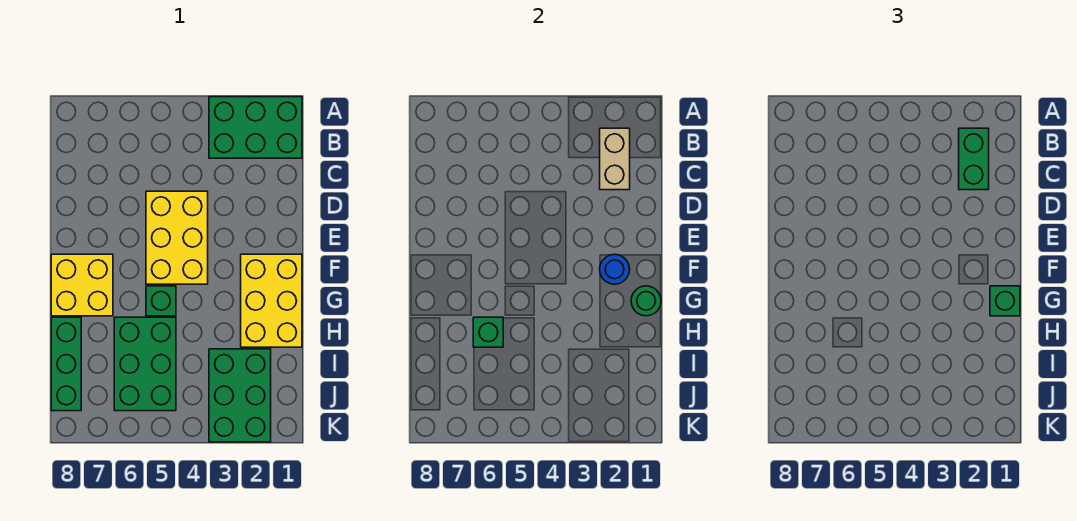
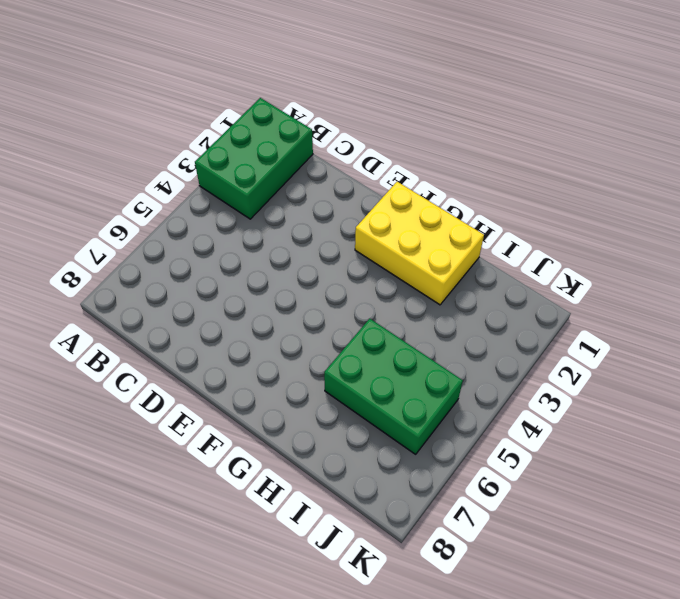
none -> yellow brick D4:F5 level 1
none -> yellow brick F7:G8 level 1
none -> green brick G5 level 1

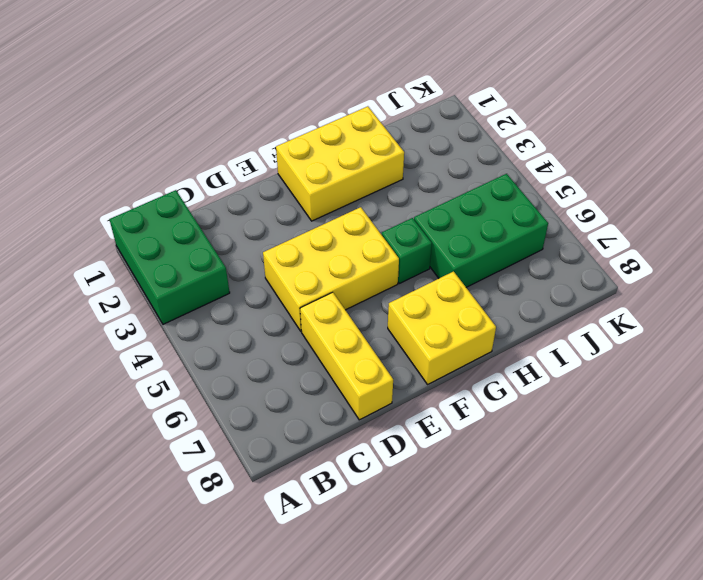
yellow brick D6:D8 level 1 -> none
none -> green brick H8:J8 level 1
none -> green brick I2:K3 level 1
none -> tan brick B2:C2 level 2

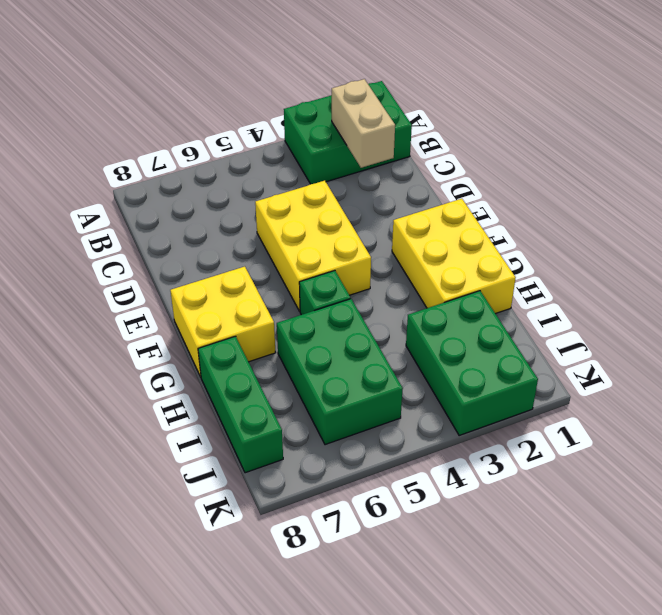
none -> blue round brick F2 level 2
none -> green round brick G1 level 2
none -> green brick H6 level 2

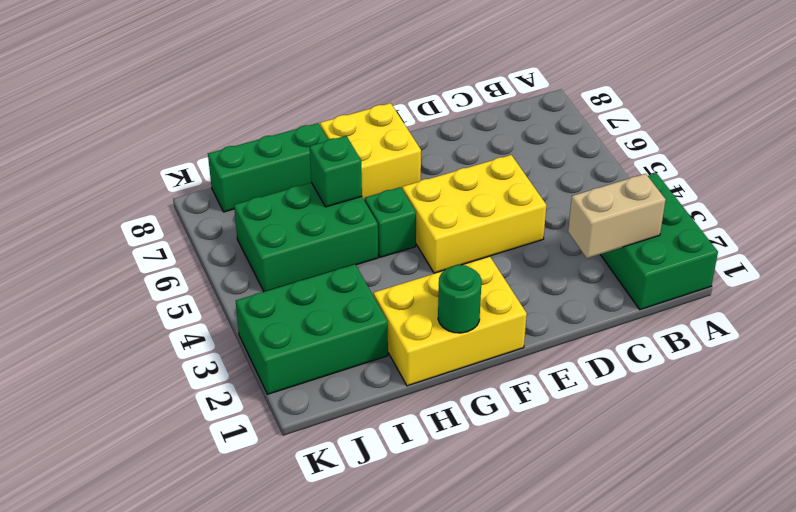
none -> blue round brick F2 level 2
none -> green brick B2:C2 level 3
none -> green brick G1 level 3

